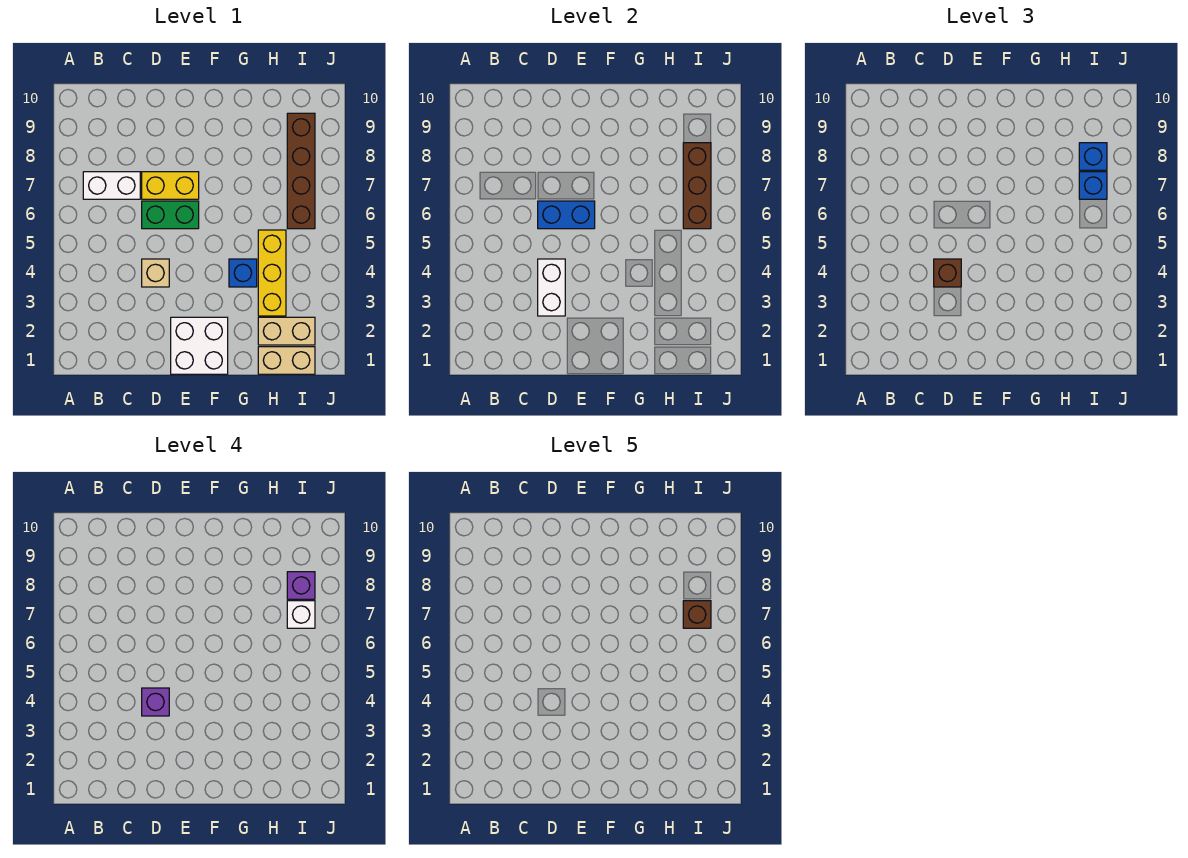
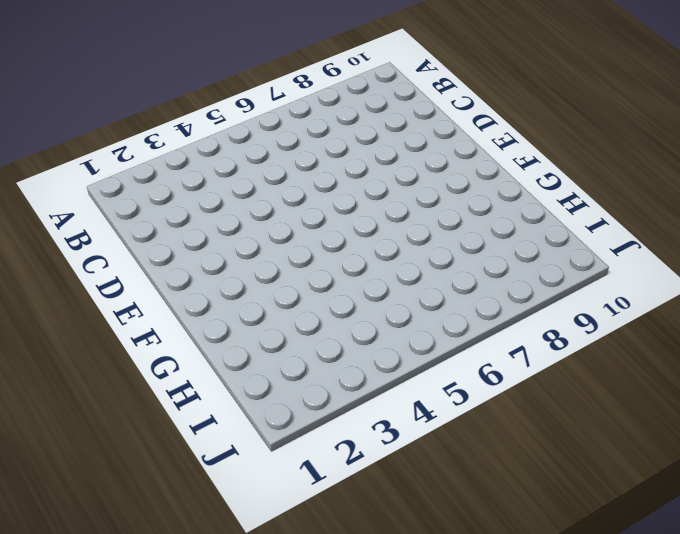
none -> white brick B7:C7 level 1
none -> tan brick D4 level 1
none -> green brick D6:E6 level 1

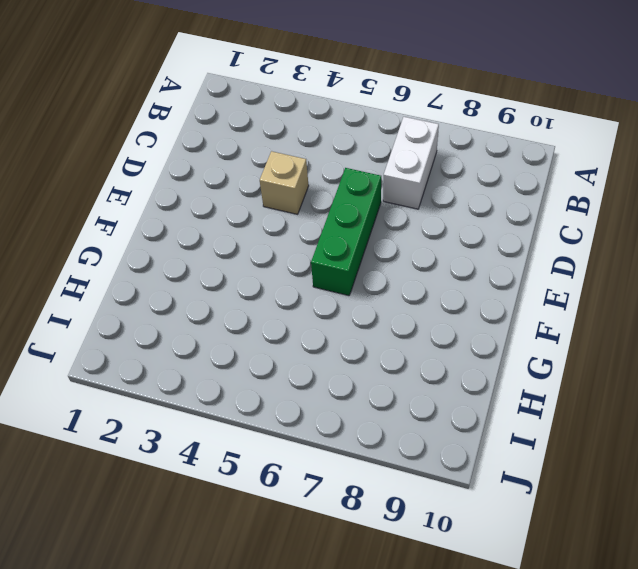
green brick D6:F6 level 1 -> green brick D6:E6 level 1
none -> yellow brick D7:E7 level 1
none -> white brick E1:F2 level 1
none -> blue brick G4 level 1

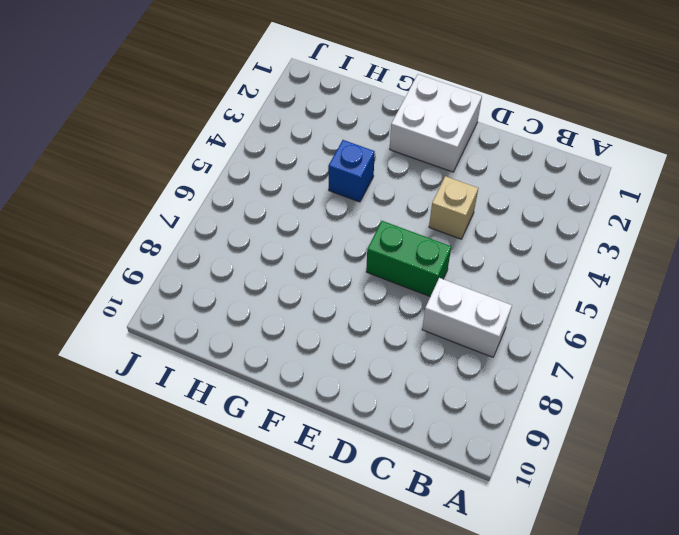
none -> yellow brick D7:E7 level 1
none -> tan brick H1:I1 level 1
none -> tan brick H2:I2 level 1

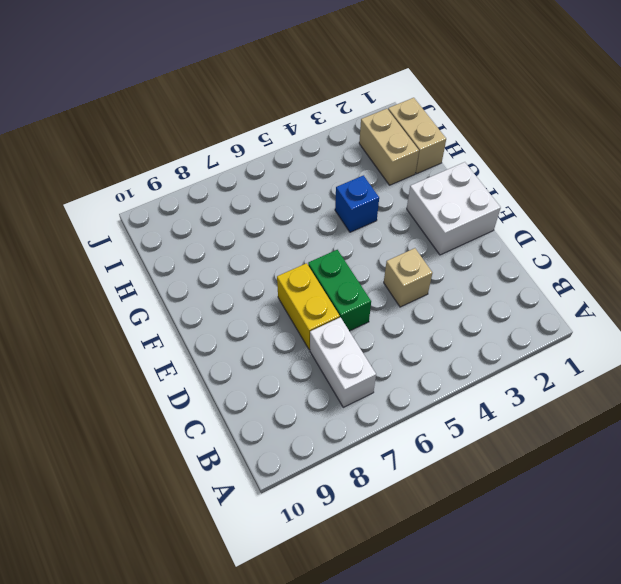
none -> yellow brick H3:H5 level 1
none -> brown brick I6:I9 level 1
none -> white brick D3:D4 level 2

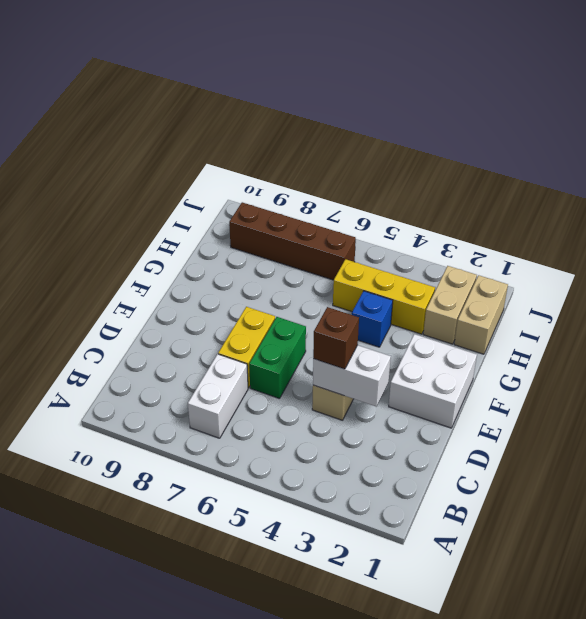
none -> blue brick D6:E6 level 2
none -> brown brick I6:I8 level 2
none -> blue brick I7 level 3

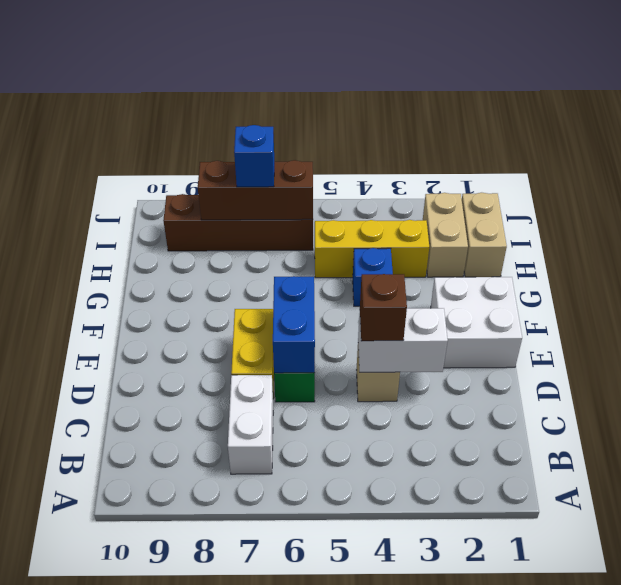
none -> blue brick I8 level 3
none -> purple brick D4 level 4
none -> white brick I7 level 4

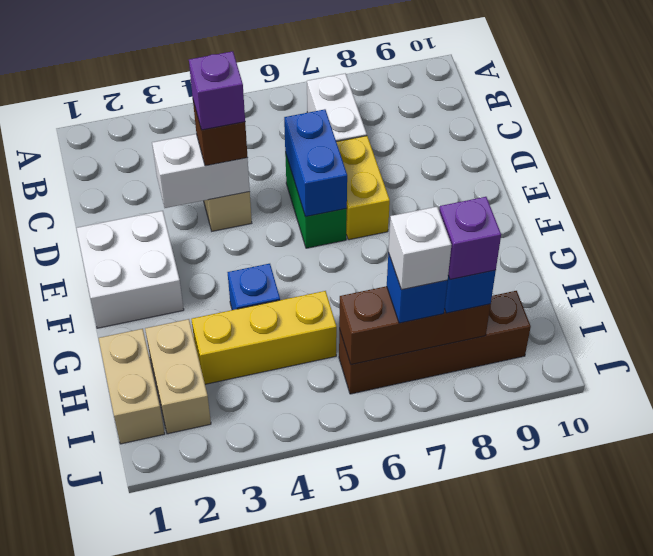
none -> brown brick I7 level 5

